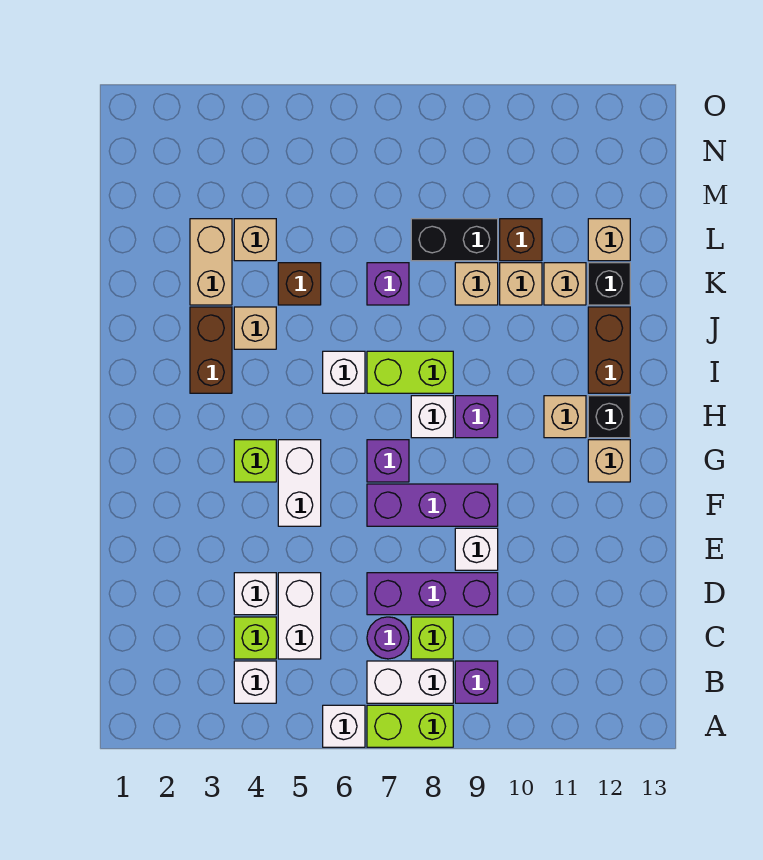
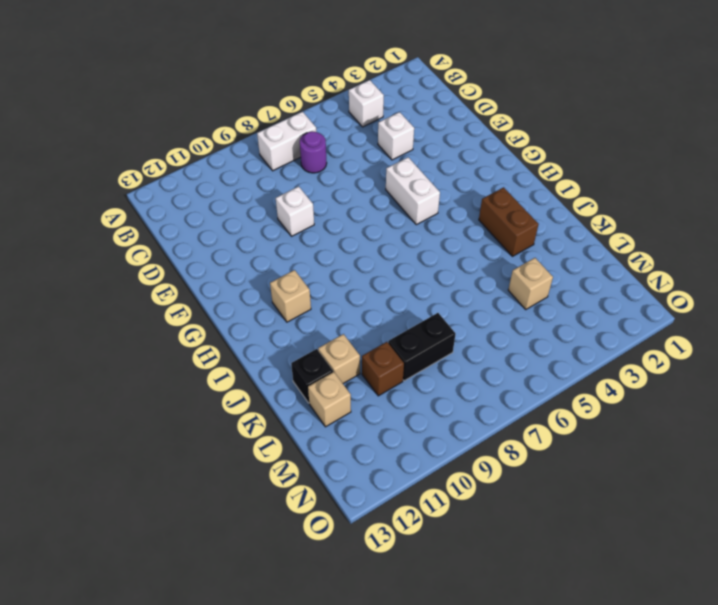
none -> white brick A6 level 1
none -> lime brick A7:A8 level 1
none -> purple brick B9 level 1
none -> lime brick C4 level 1

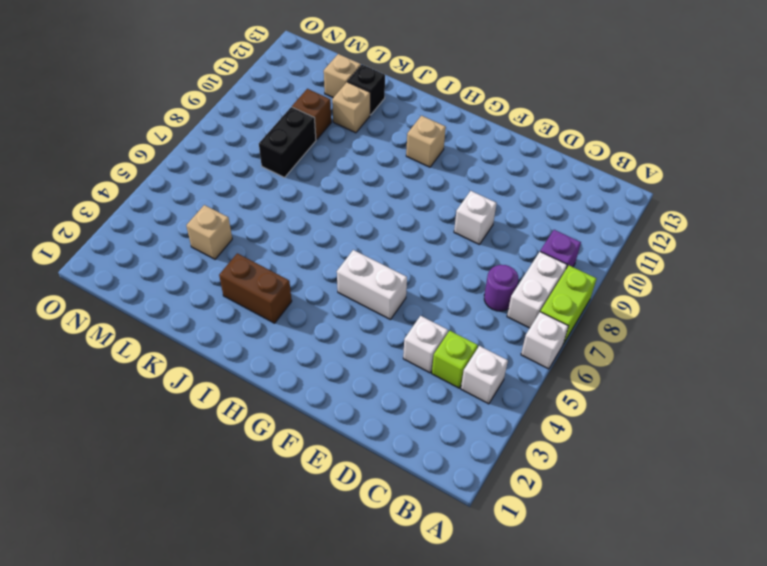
none -> white brick C5:D5 level 1
none -> lime brick C8 level 1
none -> purple brick D7:D9 level 1
none -> purple brick F7:F9 level 1

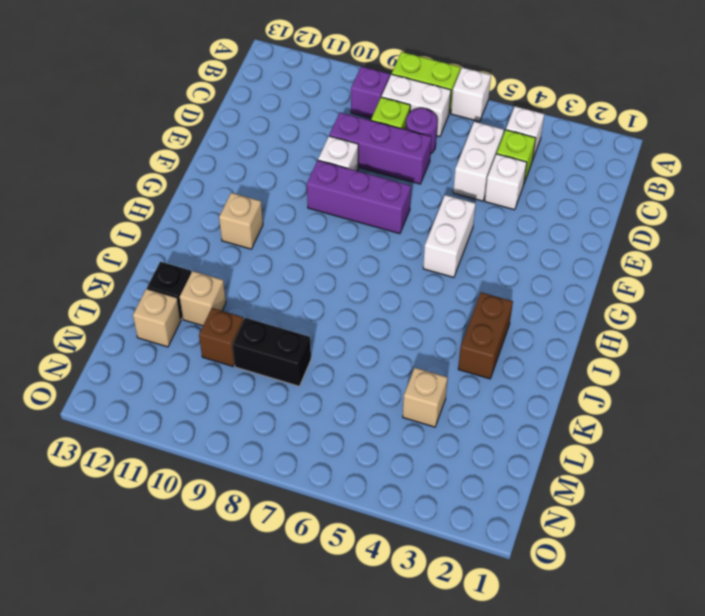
none -> lime brick G4 level 1
none -> purple brick G7 level 1
none -> tan brick G12 level 1
none -> white brick H8 level 1

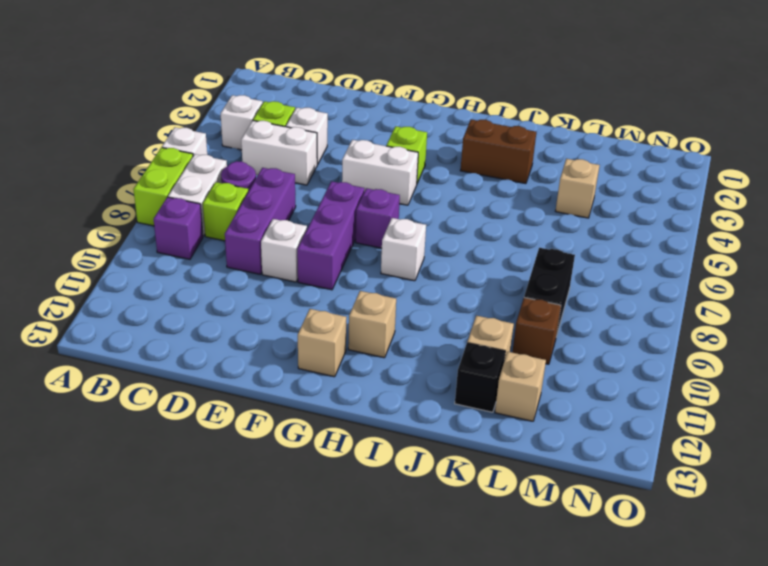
none -> purple brick H9 level 1
none -> black brick H12 level 1
none -> white brick I6 level 1
none -> lime brick I7:I8 level 1

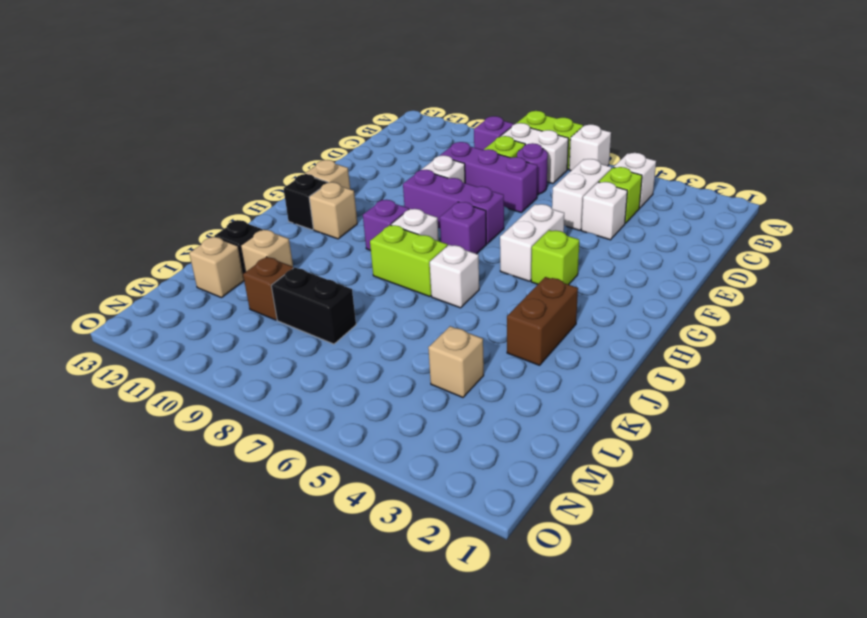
none -> brown brick I12:J12 level 1
none -> tan brick J4 level 1
none -> tan brick K3:L3 level 1
none -> brown brick K5 level 1

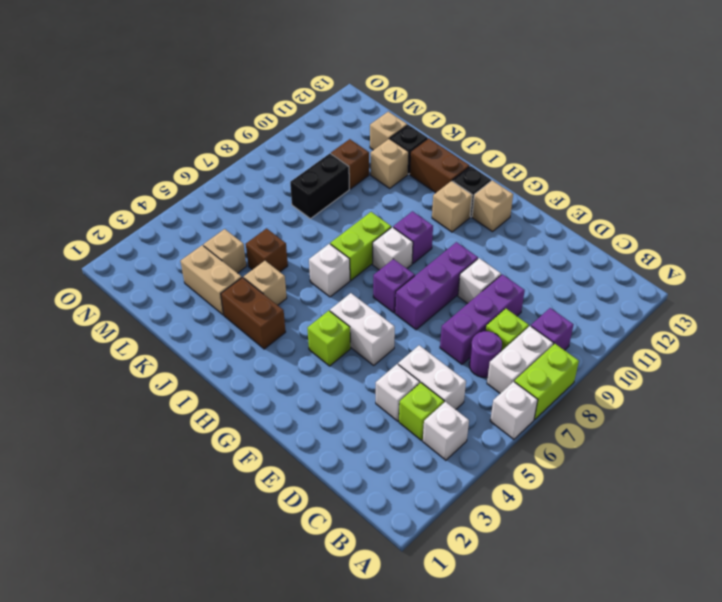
none -> purple brick K7 level 1
none -> tan brick K9 level 1
none -> tan brick K10 level 1

